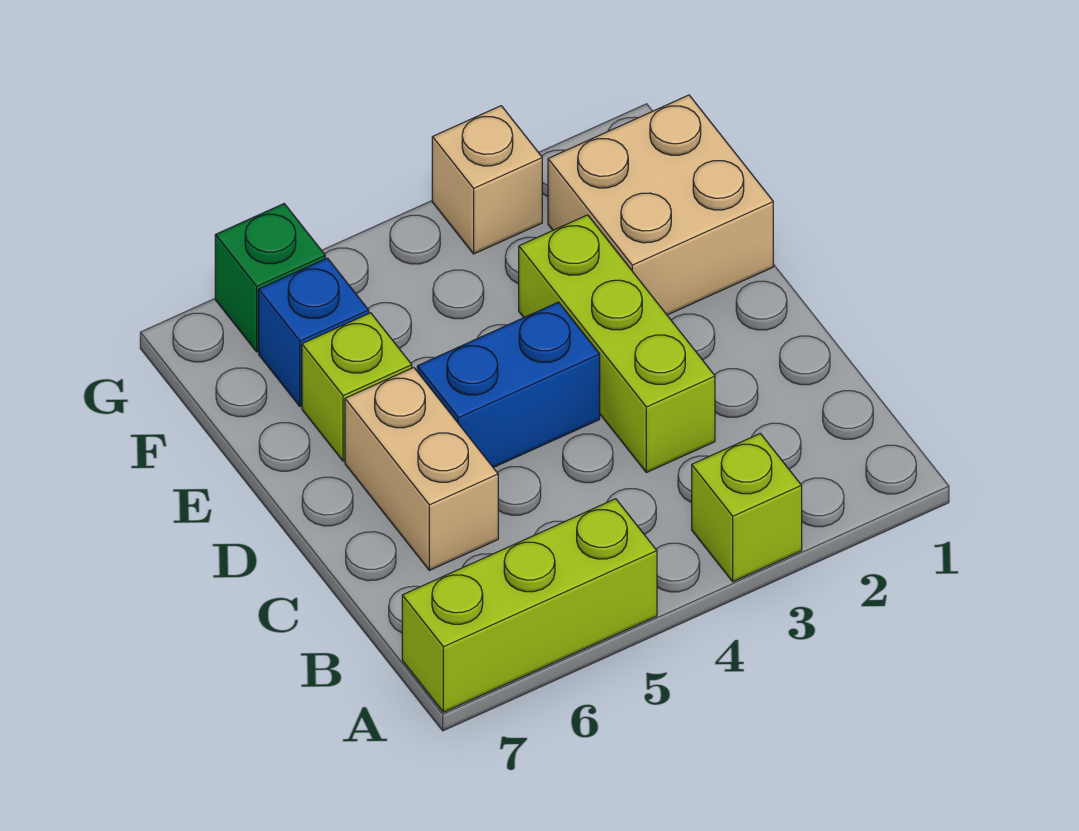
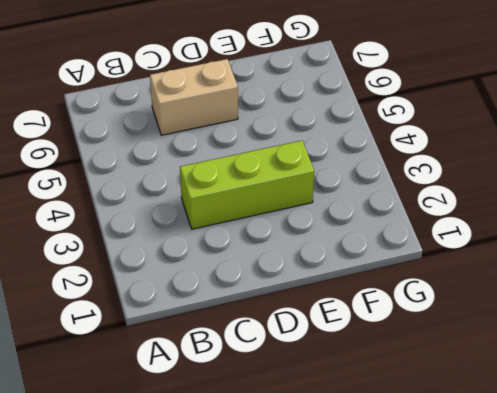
none -> lime brick A3 level 1
none -> lime brick A5:A7 level 1

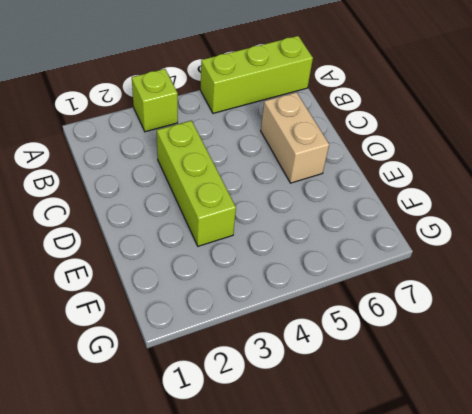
none -> blue brick D4:D5 level 1
none -> tan brick E1:F2 level 1

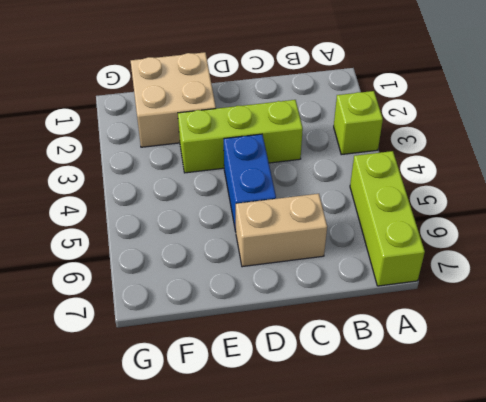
none -> lime brick E6 level 1
none -> blue brick F6 level 1

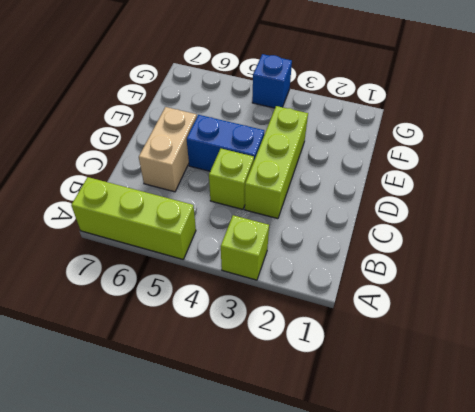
lime brick C4 level 1 -> lime brick E6 level 1
blue brick G4 level 1 -> blue brick F6 level 1
none -> tan brick E1:F2 level 1
none -> tan brick G3 level 1

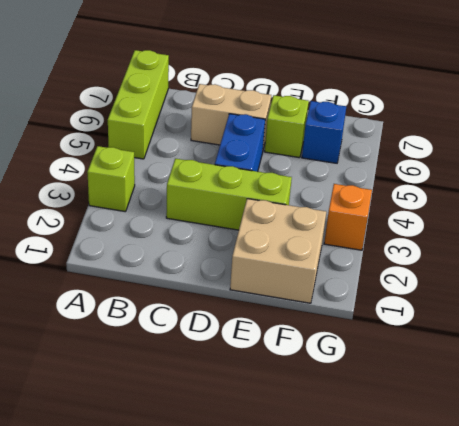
orange brick G3 level 1 -> tan brick G3 level 1
none -> green brick G6 level 1

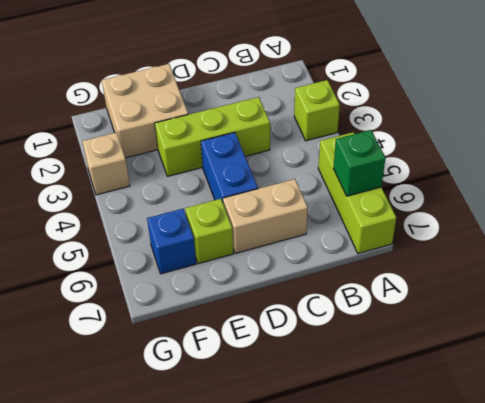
green brick A6 level 2 -> green brick G6 level 1

